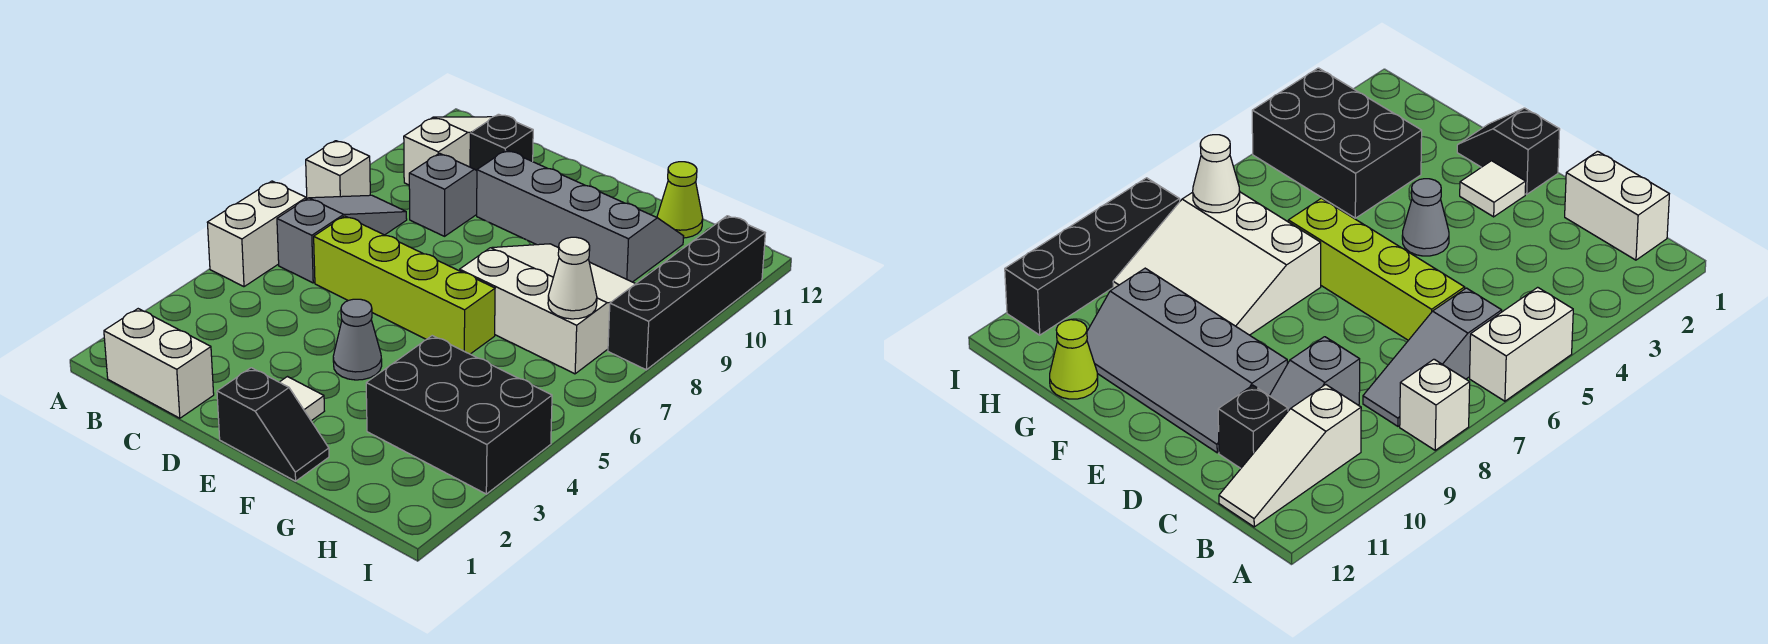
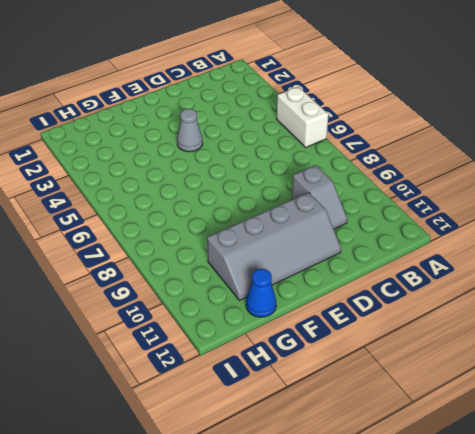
blue cone G12 level 1 -> lime cone G12 level 1
none -> white brick A8 level 1
none -> white brick B1:C1 level 1
none -> grey slope B6:B8 level 1 top 6

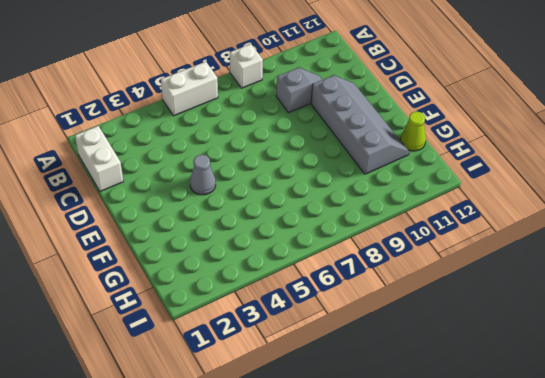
none -> grey slope B6:B8 level 1 top 6
none -> white slope B10:B12 level 1 top 10
none -> lime brick C6:F6 level 1

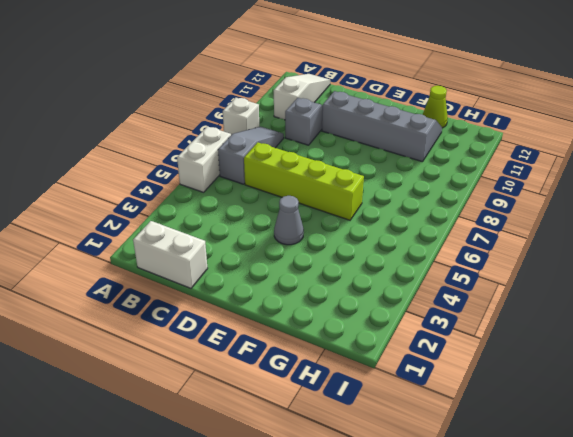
none -> black brick C11 level 1
none -> black slope E1:F1 level 1 top E
none -> white tile E2 level 1

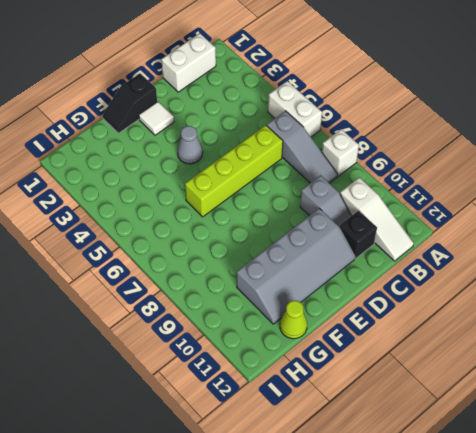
none -> white slope F7:H9 level 1 top 7
none -> black brick G3:I4 level 1
none -> black brick I8:I11 level 1

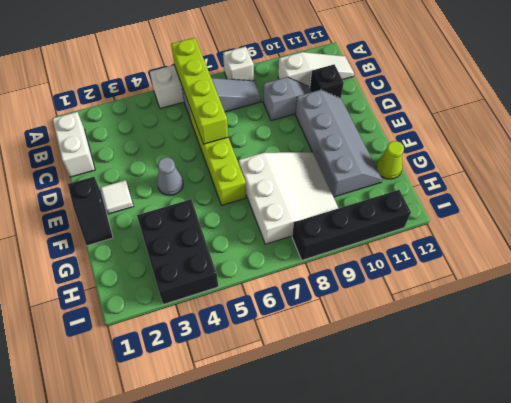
lime brick A6:D6 level 2 -> none
none -> white cone H7 level 2

